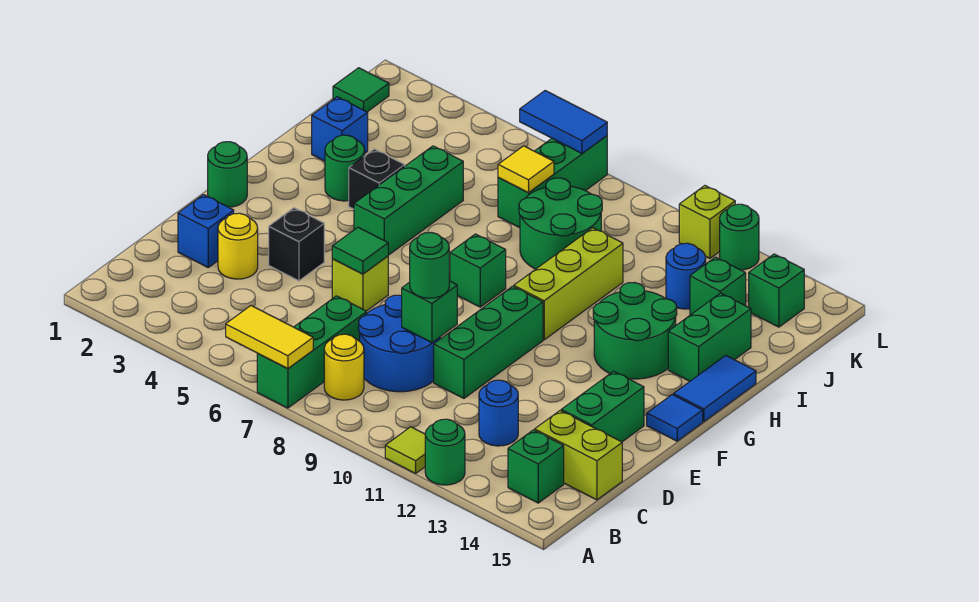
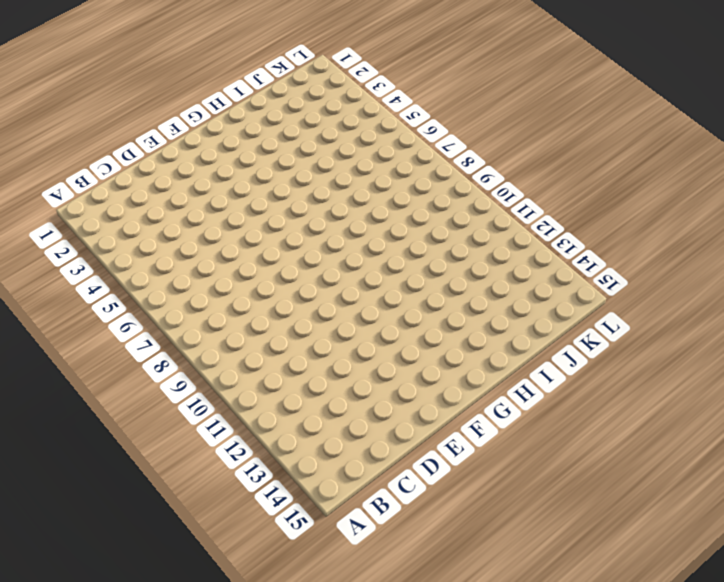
none -> green brick A7:C7 level 1
none -> lime tile A11 level 1
none -> green round brick A12 level 1
none -> yellow round brick B8 level 1

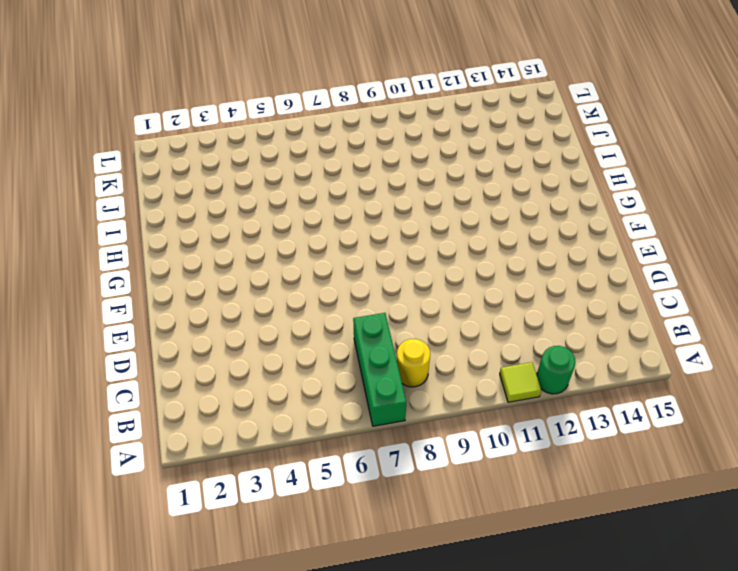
none -> green brick B14 level 1
none -> blue round brick C8:D9 level 1
none -> blue round brick C12 level 1
none -> lime brick C14:C15 level 1

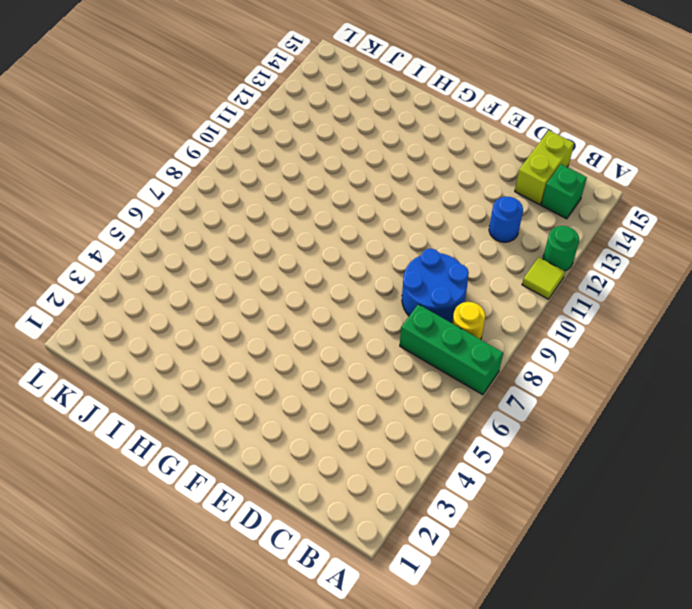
none -> blue brick D2 level 1
none -> yellow round brick D3 level 1
none -> green brick D10:F10 level 1
none -> green brick D14:E14 level 1

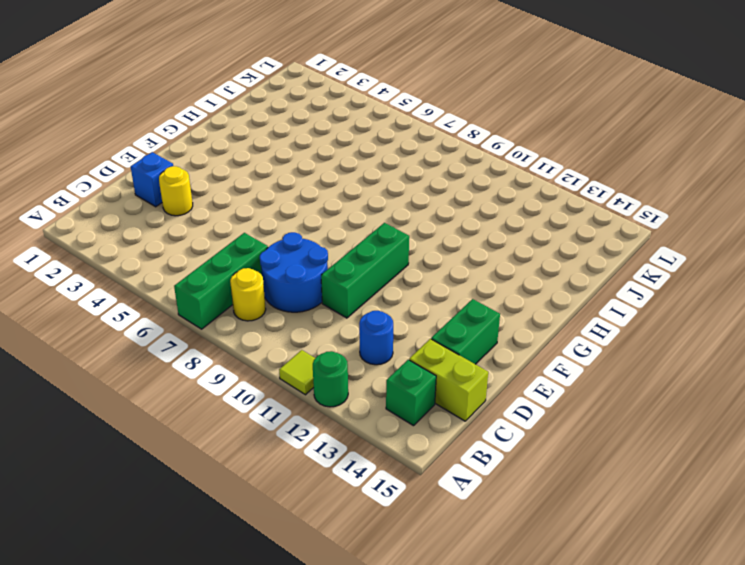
none -> black brick E4 level 1
none -> lime brick E6 level 1
none -> green round brick F1 level 1
none -> blue tile F15 level 1

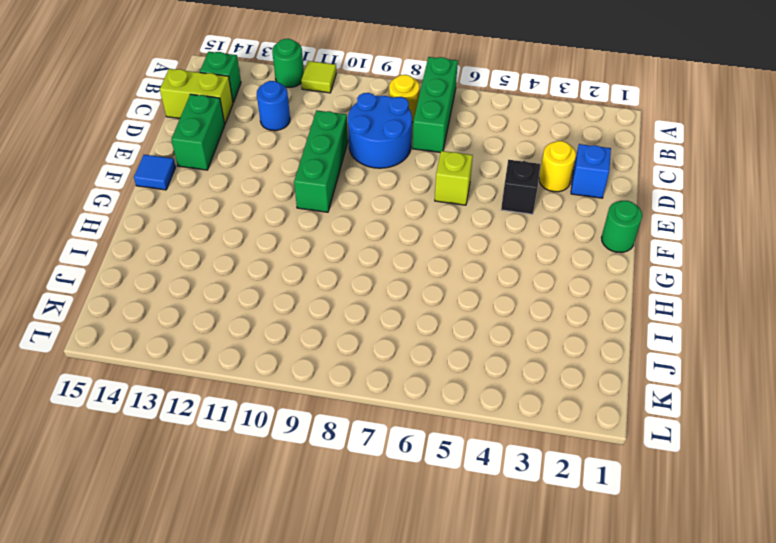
none -> green brick G5:I5 level 1
none -> green brick G8 level 1
none -> lime brick G10:I10 level 1
none -> green round brick G12:H13 level 1

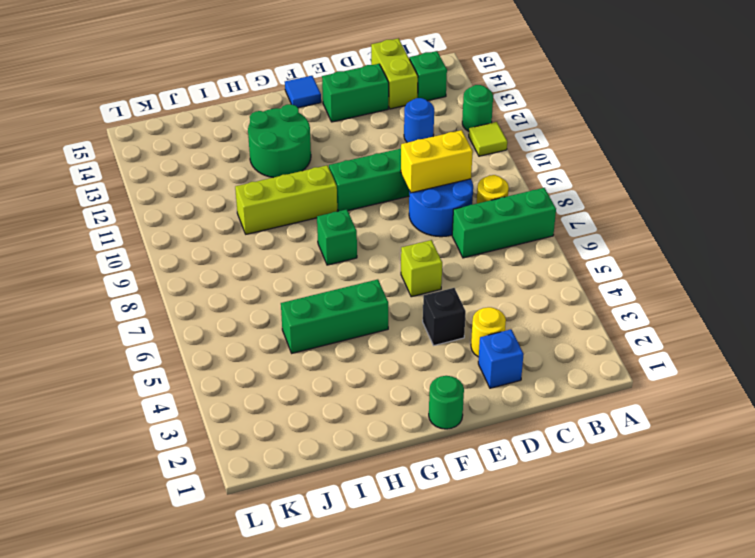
yellow brick C9:D9 level 2 -> green brick D9 level 2
none -> blue tile G15:H15 level 1
none -> green round brick H3 level 1
none -> black brick H4 level 1
none -> green brick H14:I14 level 1

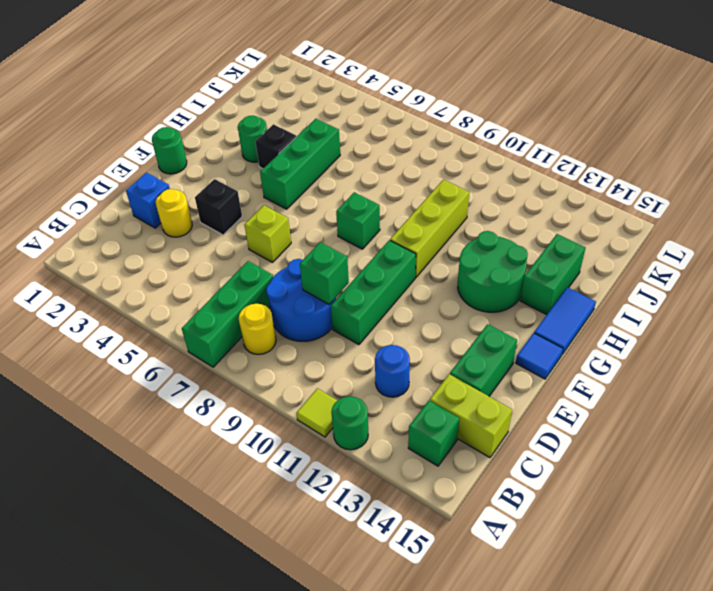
none -> blue brick I2 level 1
none -> green round brick I8:J9 level 1
none -> green brick J7:L7 level 1
none -> blue round brick J12 level 1

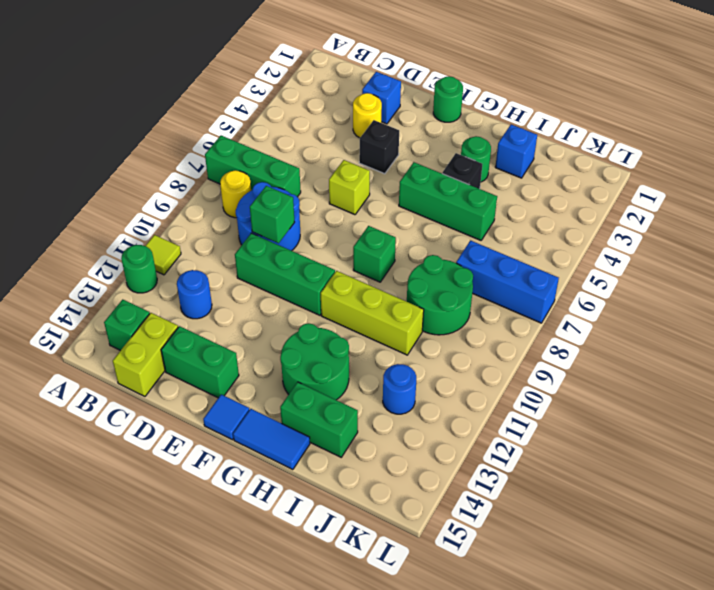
blue brick J7:L7 level 1 -> green brick J7:L7 level 1
none -> green brick J13 level 1
none -> green tile K1 level 1
none -> green brick K14 level 1
none -> lime brick L11 level 1

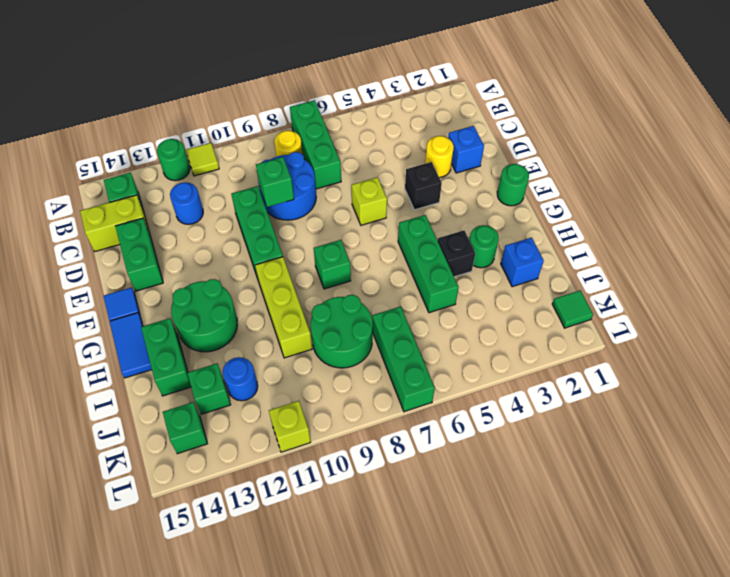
none -> green round brick L12 level 1
none -> yellow tile A6:A7 level 2
none -> green tile E6 level 2
none -> yellow tile J7 level 2

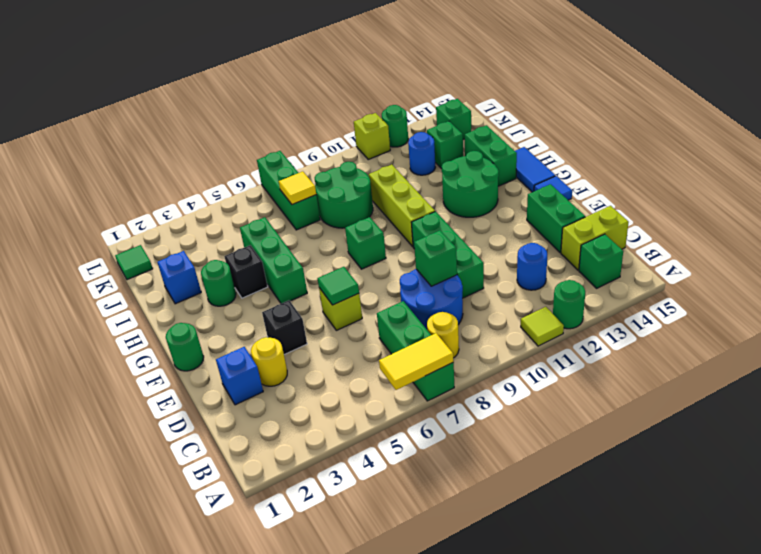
none -> blue tile L6:L7 level 2
none -> green round brick D9 level 3

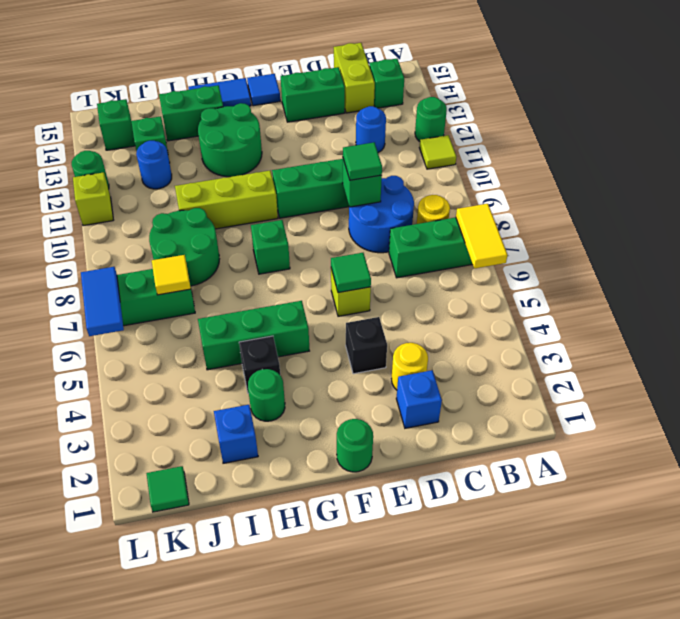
green tile D9 level 3 -> green round brick D9 level 3

